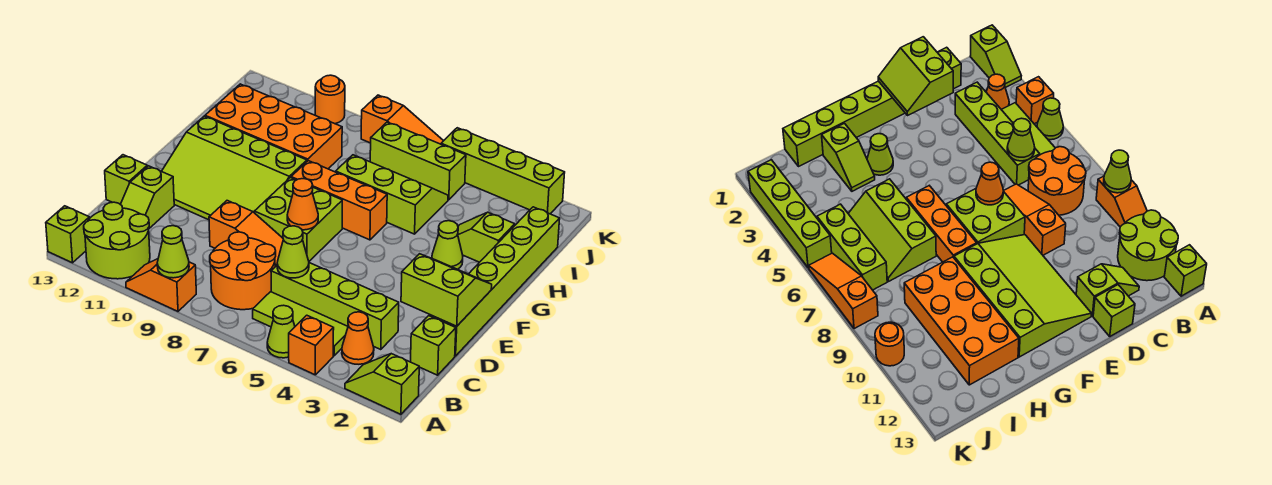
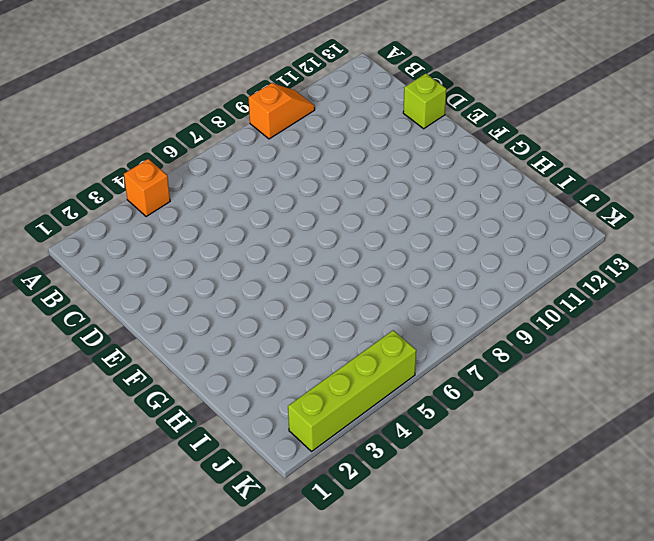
none -> lime slope A1:A2 level 1 top 1
none -> lime cone A5 level 1
none -> lime round brick A11:B12 level 1
none -> lime brick A13 level 1

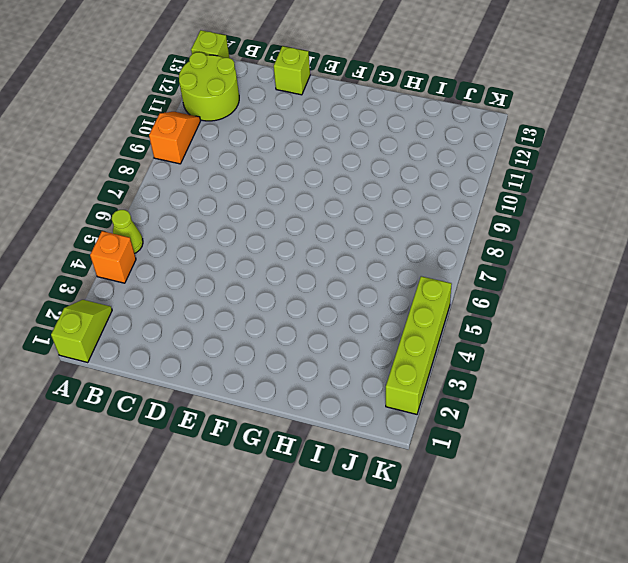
none -> orange cone B3 level 1
none -> lime tile B4:B6 level 1
none -> orange round brick B7:C8 level 1
none -> lime brick C1 level 1

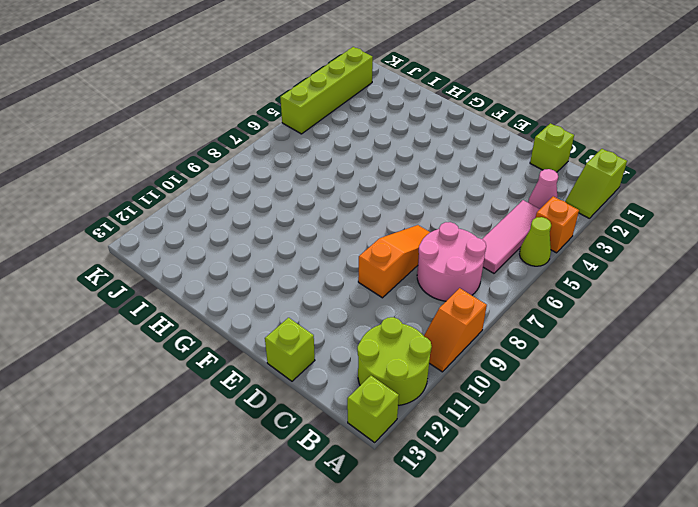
pink cone B3 level 1 -> orange cone B3 level 1
pink tile B4:B6 level 1 -> lime tile B4:B6 level 1
pink round brick B7:C8 level 1 -> orange round brick B7:C8 level 1
none -> lime brick C3:C6 level 1
none -> lime slope C12:D12 level 1 top D
none -> lime brick D1:I1 level 1
none -> lime brick E7:F8 level 1

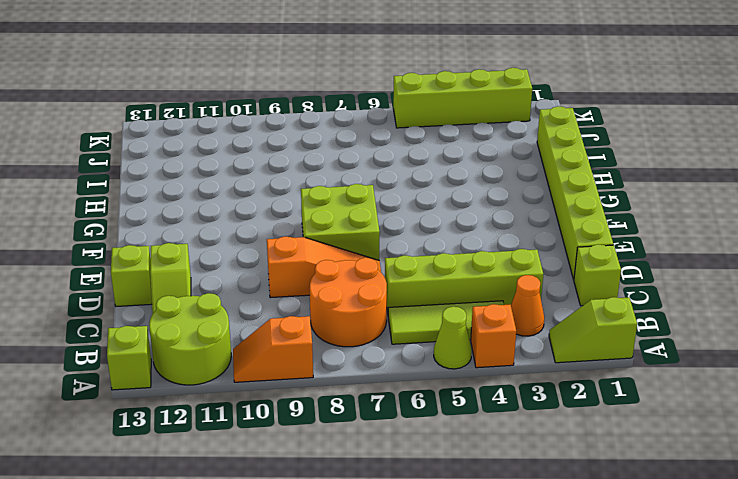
none -> lime slope E9:G12 level 1 top G
none -> lime cone G3 level 1
none -> orange brick G6:G8 level 1
none -> lime slope H2:H3 level 1 top 2

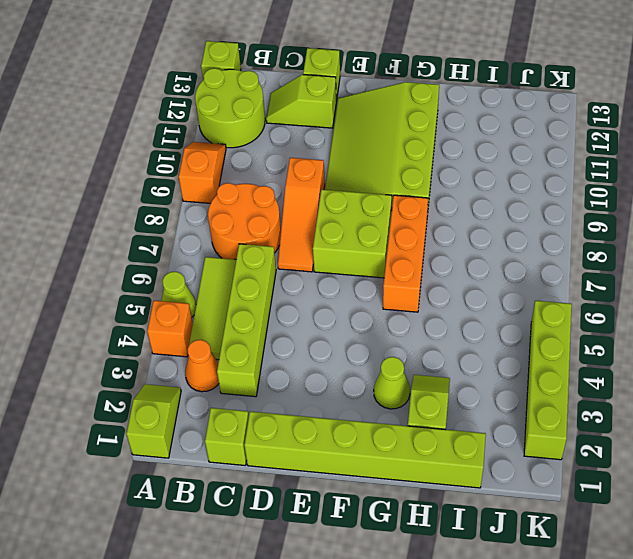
none -> lime slope H5:I7 level 1 top H
none -> orange brick H9:I12 level 1
none -> lime brick J5:J7 level 1
none -> orange slope K6:K8 level 1 top 8

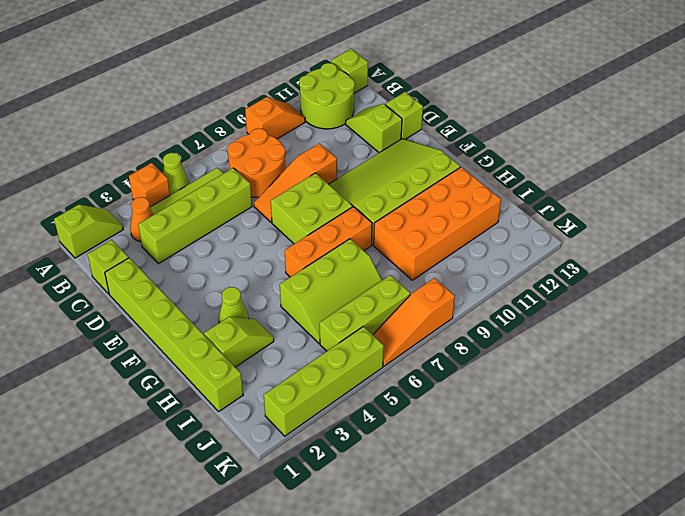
none -> orange round brick K10 level 1
none -> lime cone A9 level 2
none -> lime cone C6 level 2
none -> lime slope D1:E2 level 2 top D

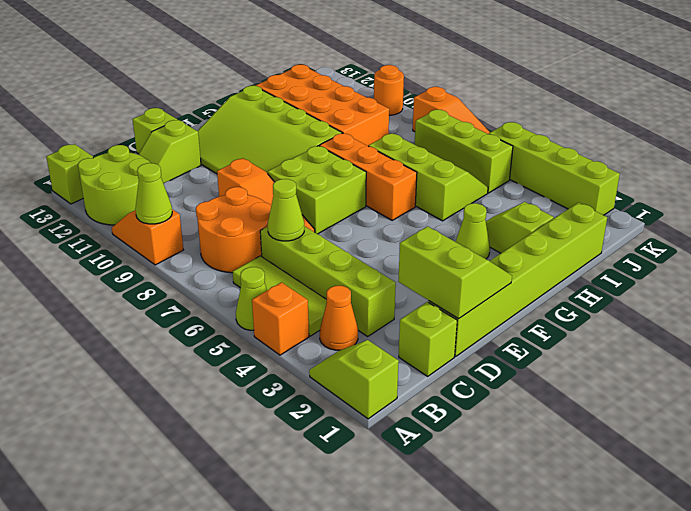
none -> orange cone E7 level 2

